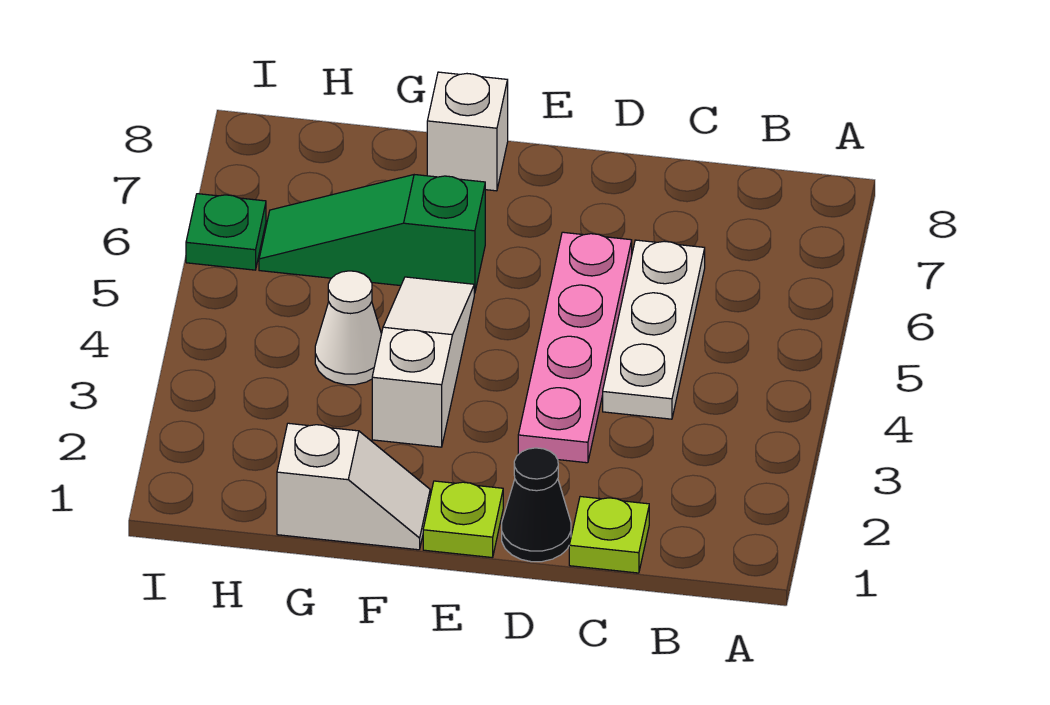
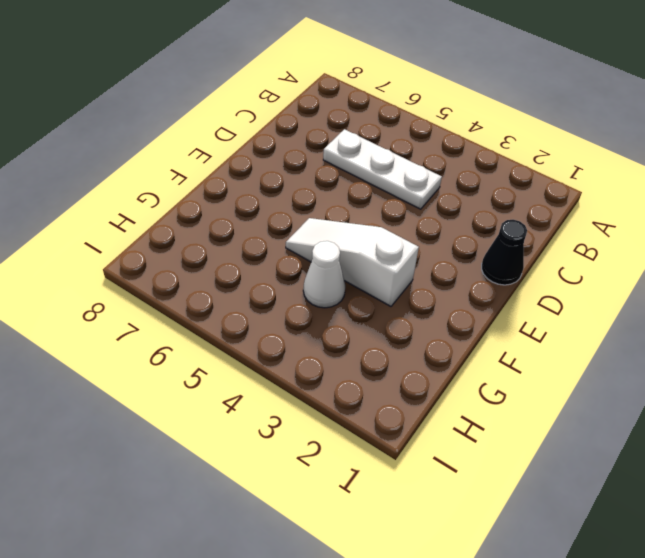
none -> lime plate C1 level 1
none -> pink plate D3:D6 level 1

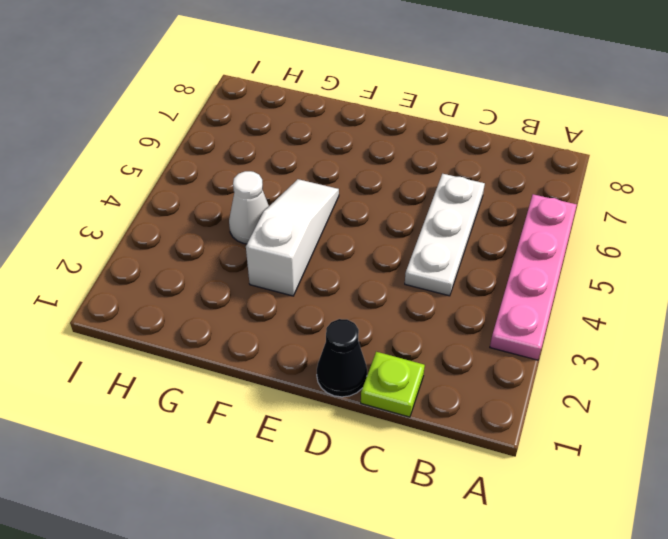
pink plate A3:A6 level 1 -> pink plate D3:D6 level 1
none -> lime plate E1 level 1
none -> white slope F1:G1 level 1 top G

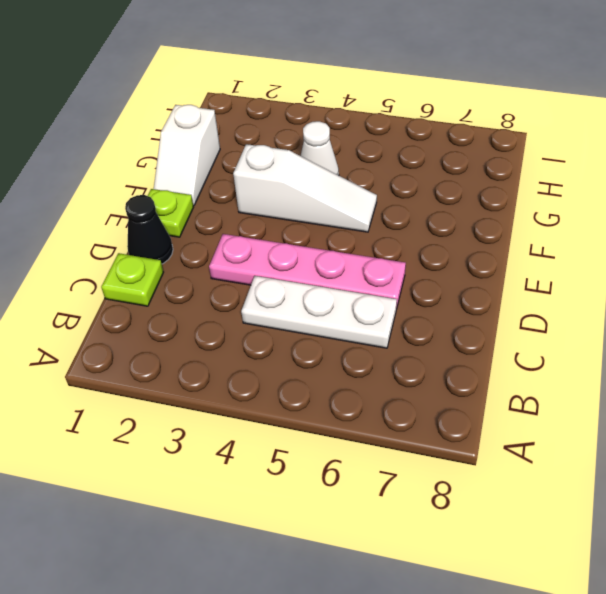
none -> green slope F6:H6 level 1 top F
none -> white brick F8 level 1

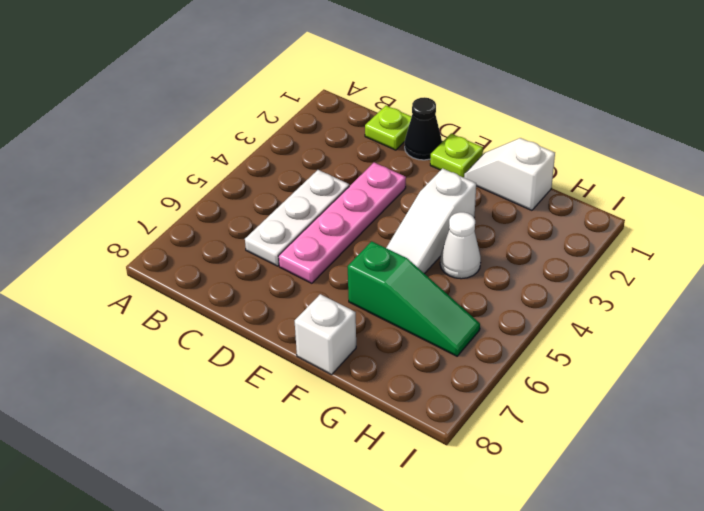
none -> green plate I6 level 1

